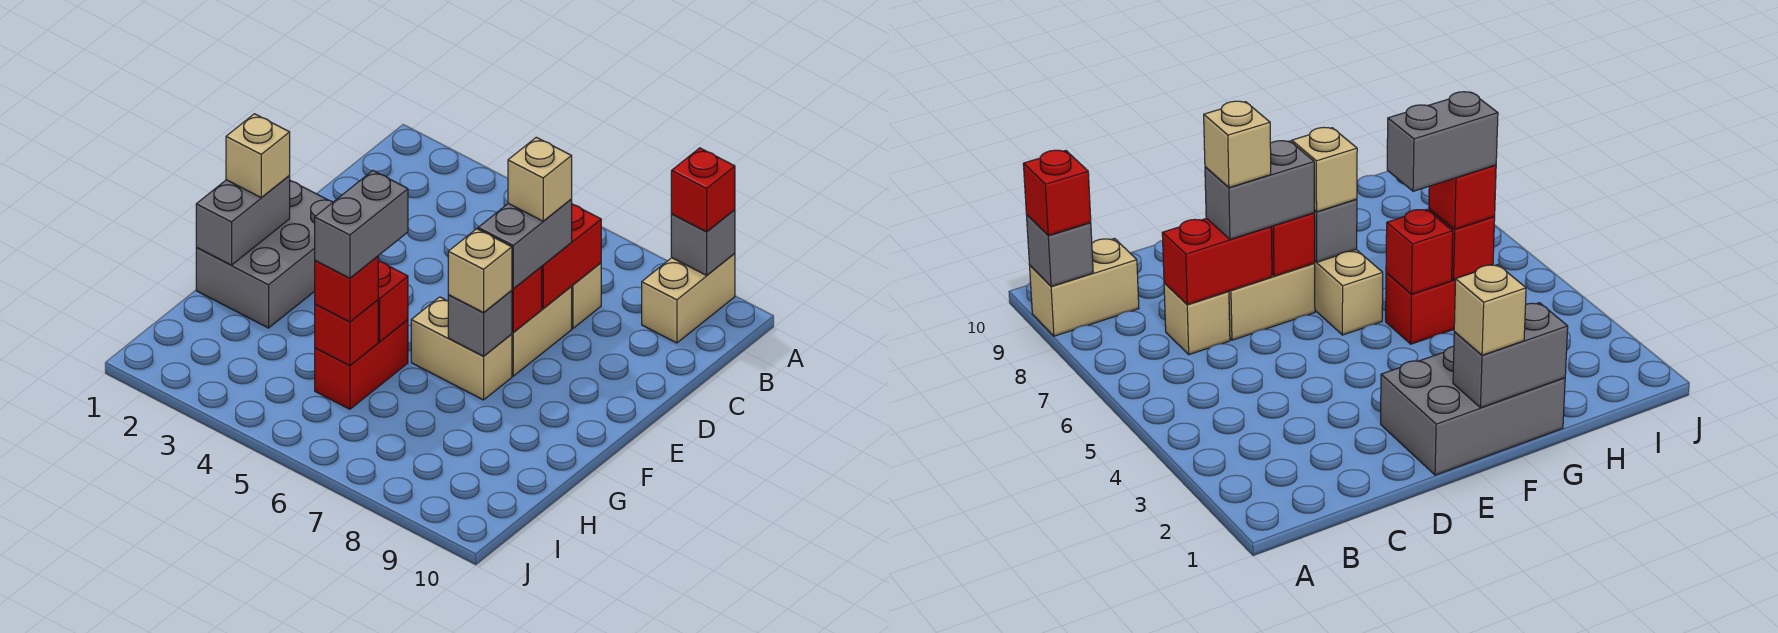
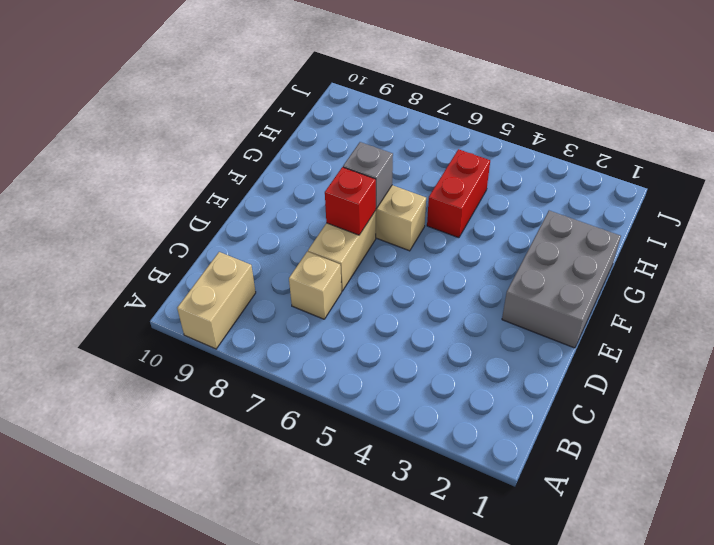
none -> grey brick A9 level 2
none -> red brick C7:D7 level 2
none -> grey brick F1:G1 level 2

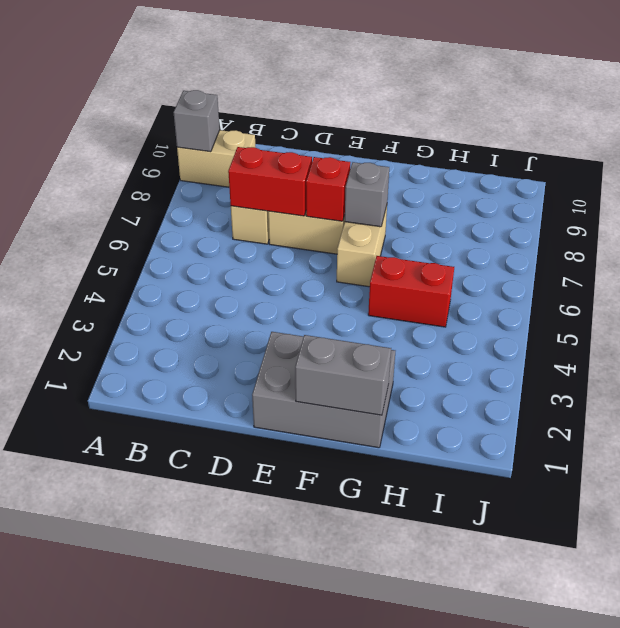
none -> red brick G5 level 2
none -> red brick H5 level 2
none -> red brick A9 level 3

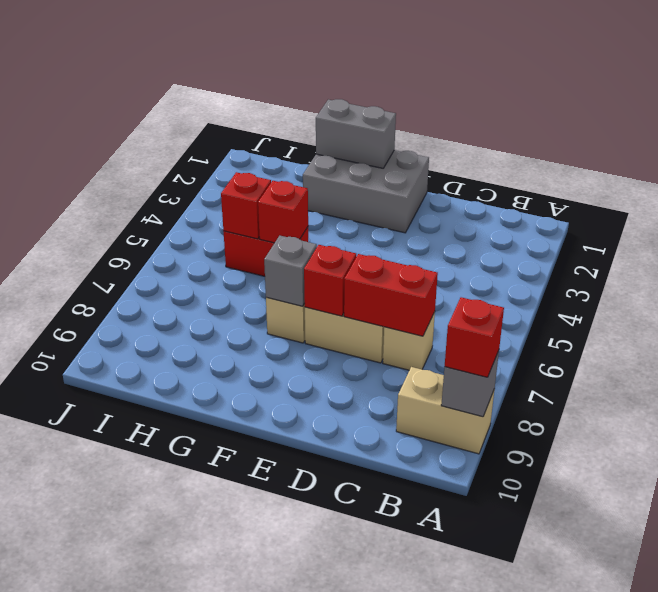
none -> grey brick D7:E7 level 3
none -> tan brick F1 level 3
none -> tan brick F7 level 3

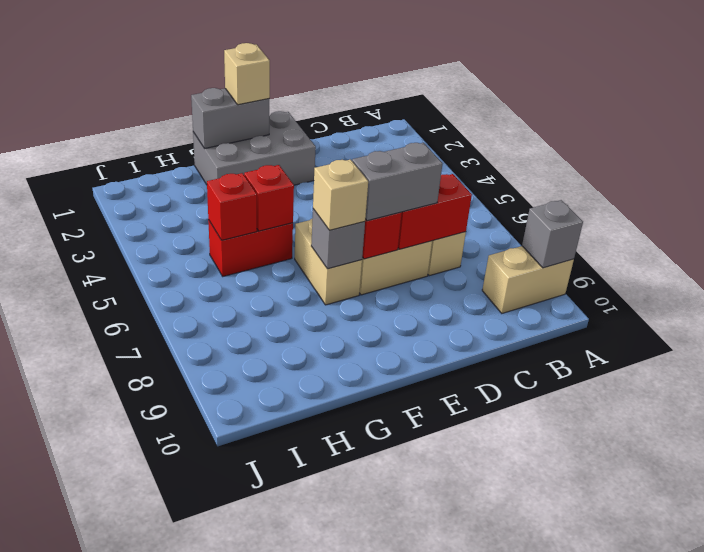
none -> red brick A9 level 3
none -> red brick H5 level 3
none -> tan brick D7 level 4

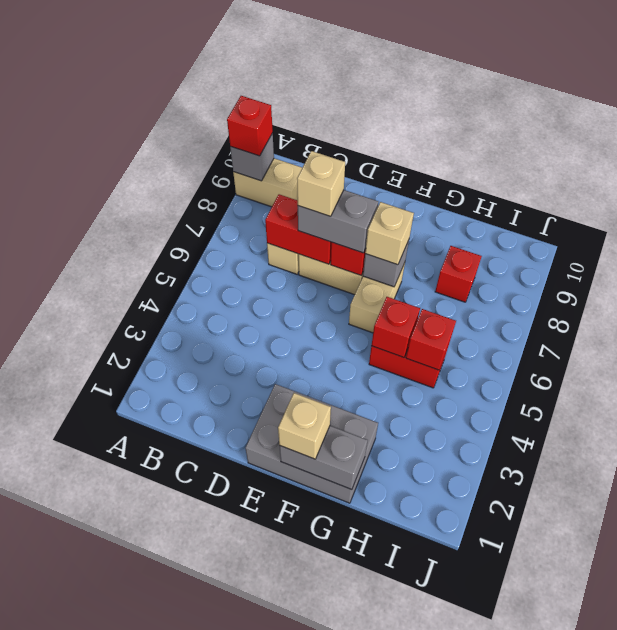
red brick H8 level 1 -> red brick H5 level 3
none -> grey brick G5:H5 level 4

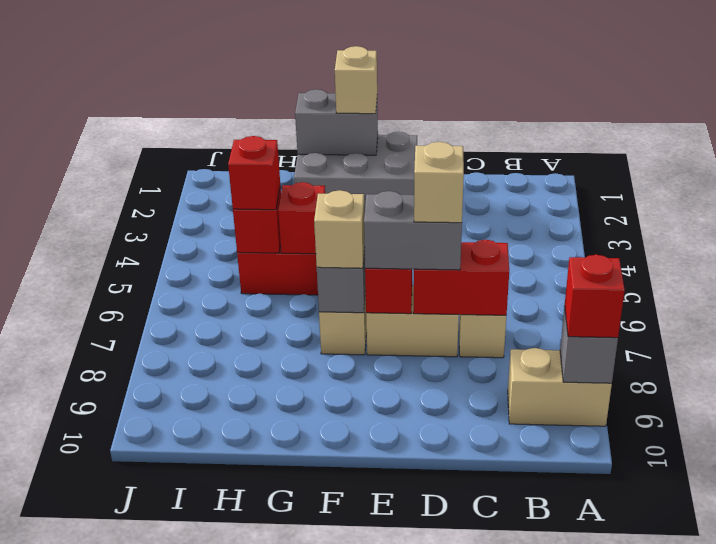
none -> grey brick G5:H5 level 4

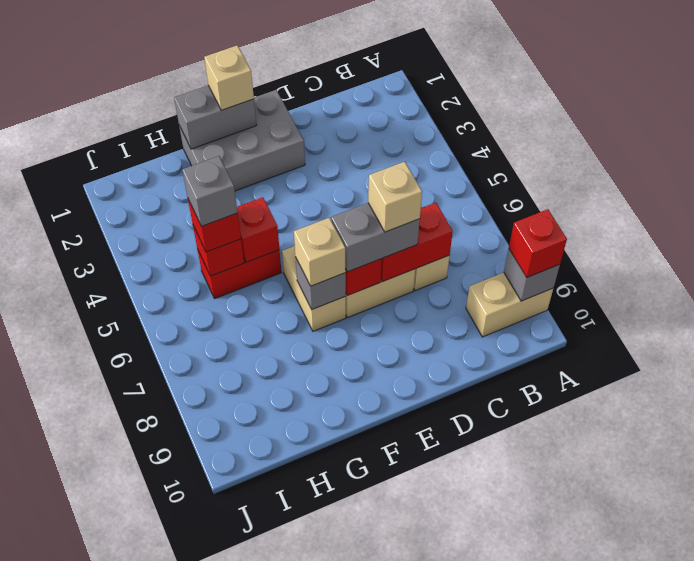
grey brick H5 level 4 -> grey brick G5:H5 level 4

